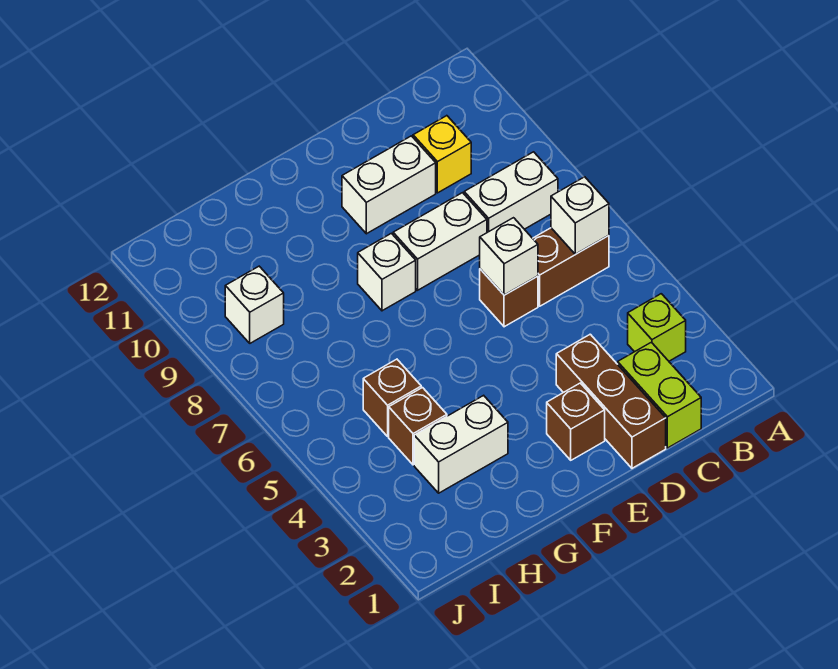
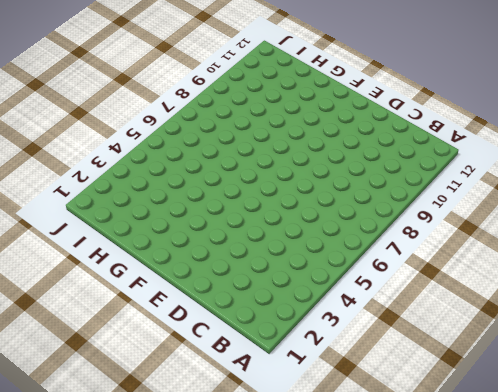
none -> lime brick B3 level 1
none -> brown brick B6:C6 level 1
none -> white brick B8:C8 level 1

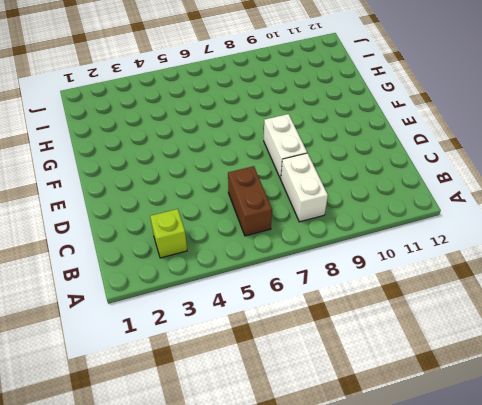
none -> lime brick C1:C2 level 1
none -> yellow brick C10 level 1
none -> brown brick D1:D3 level 1

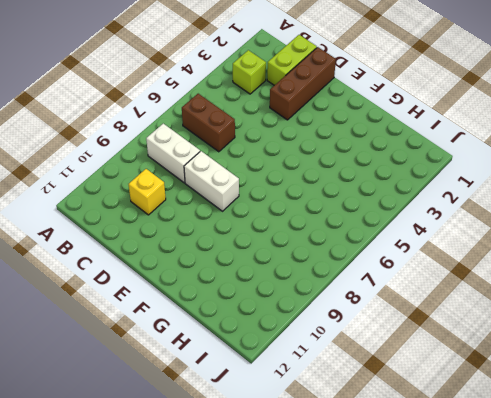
none -> brown brick D6 level 1
none -> white brick D10:E10 level 1
none -> brown brick E2 level 1

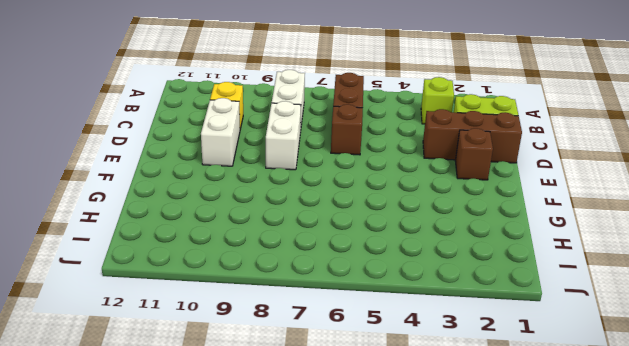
none -> white brick F8 level 1
none -> white brick G3:H3 level 1
none -> brown brick H4 level 1

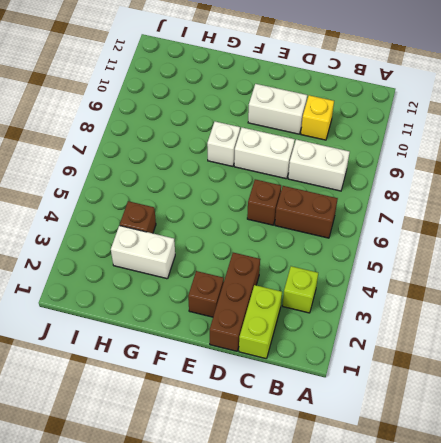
none -> brown brick H5 level 1
none -> white brick I9 level 1
none -> white brick B6 level 2

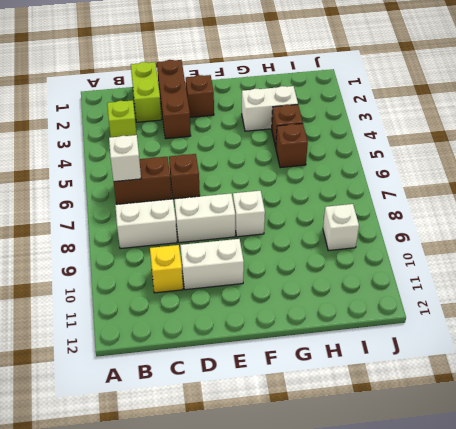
none -> white brick D6 level 2

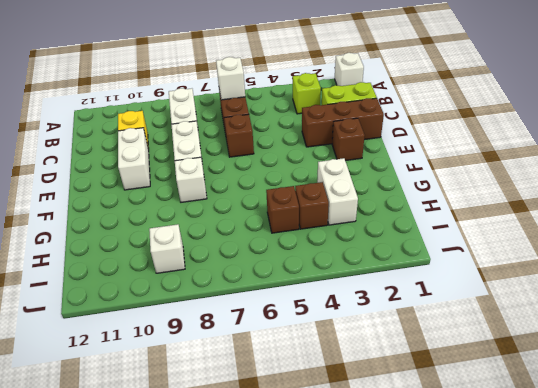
white brick A1 level 1 -> white brick D6 level 2

